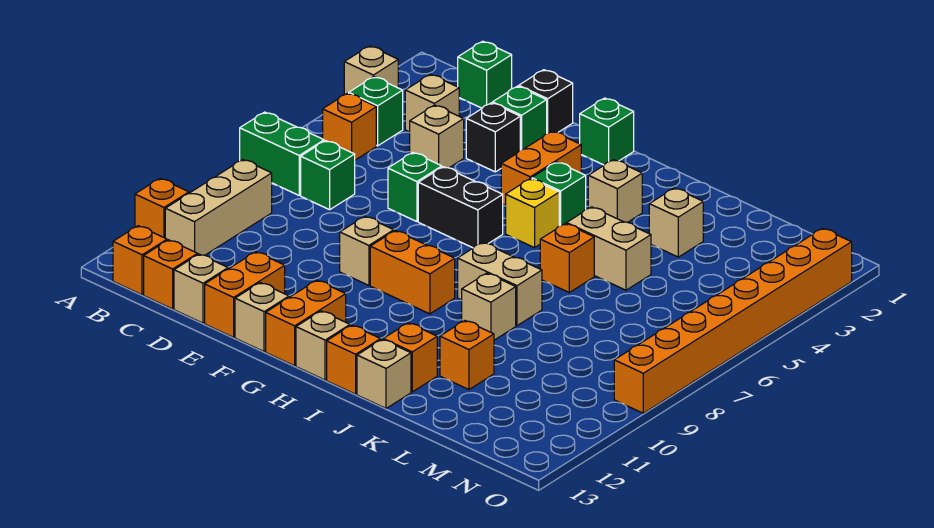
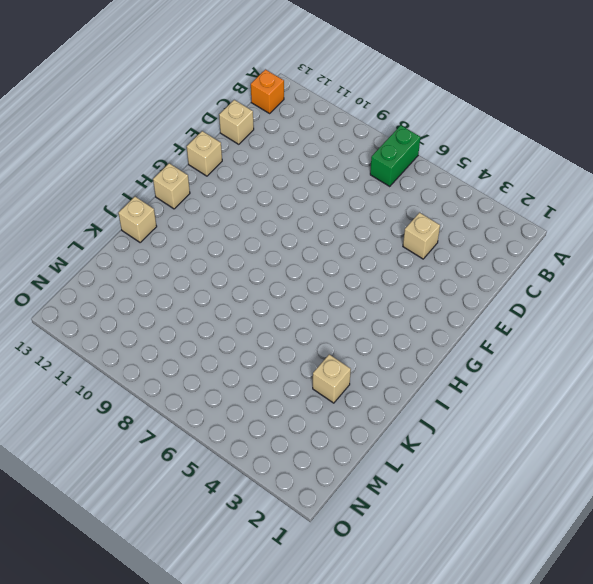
none -> tan brick A3 level 1
none -> orange brick A11 level 1
none -> green brick B4 level 1
none -> orange brick B5 level 1

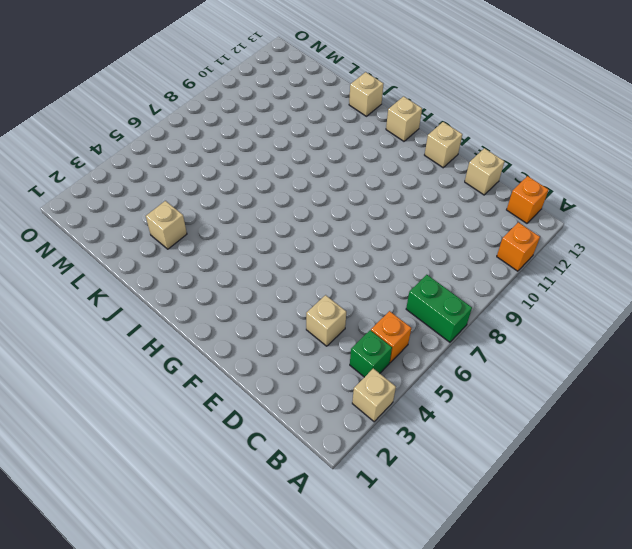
none -> tan brick B9:B11 level 1
none -> green brick C1 level 1
none -> tan brick C3 level 1
none -> green brick C7 level 1

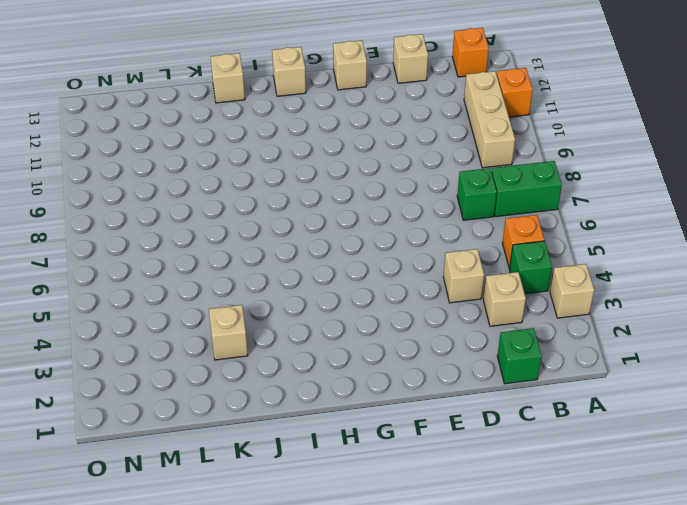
none -> orange brick C13 level 1
none -> black brick E1 level 1
none -> green brick E2 level 1
none -> black brick E3 level 1

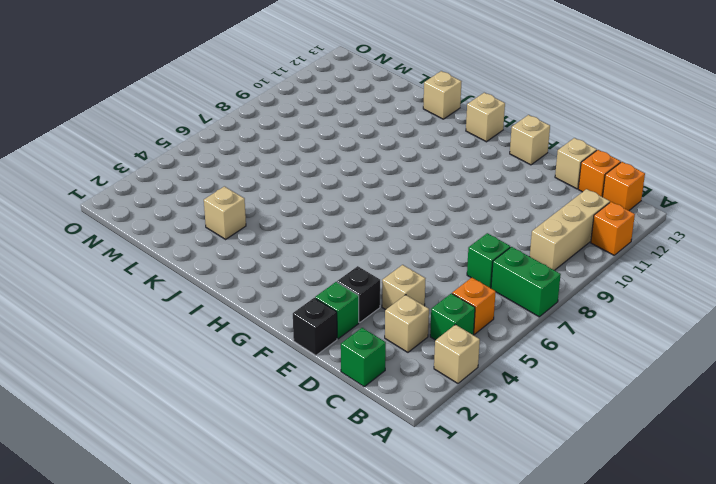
none -> green brick E6 level 1
none -> orange brick E12:E13 level 1
none -> black brick F6:G6 level 1
none -> tan brick F9 level 1

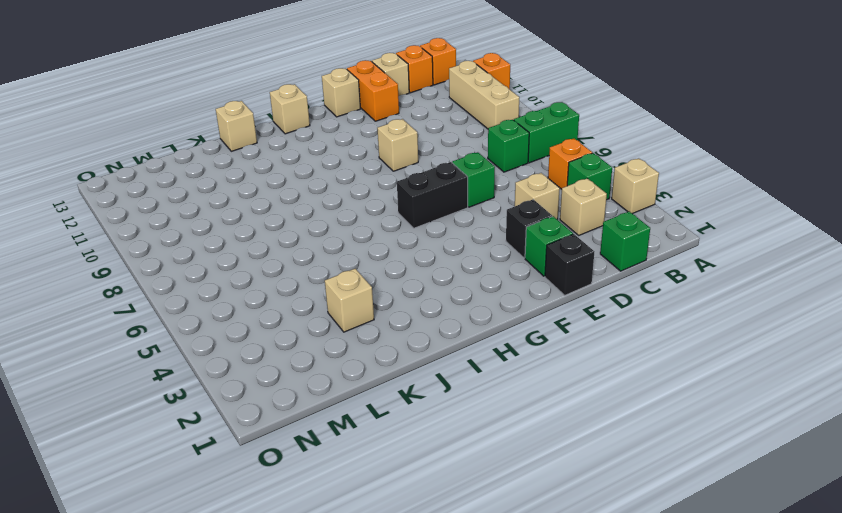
none -> green brick G1 level 1
none -> orange brick G3:G4 level 1
none -> orange brick G9:H9 level 1
none -> orange brick G12:G13 level 1

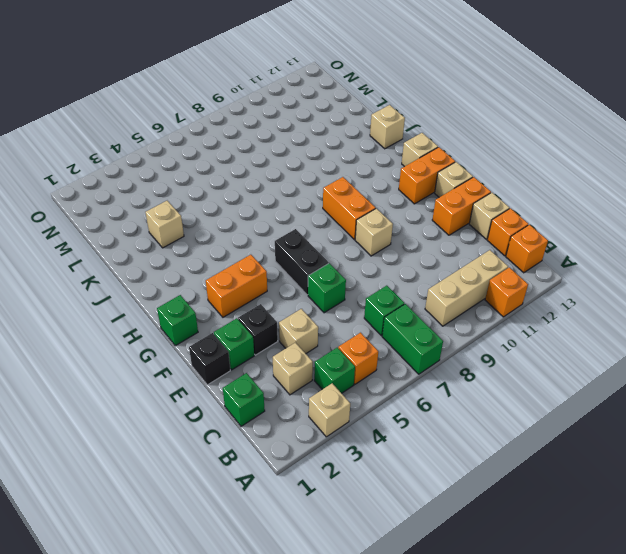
none -> green brick H4 level 1
none -> yellow brick H5 level 1
none -> tan brick I3 level 1
none -> tan brick I8:J8 level 1

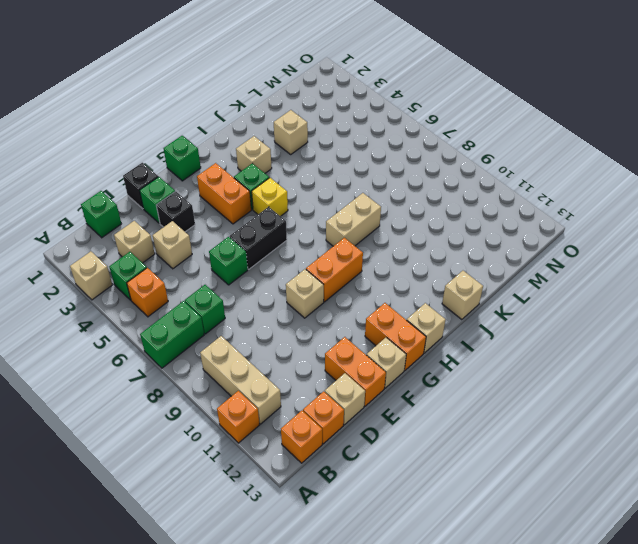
none -> orange brick I13 level 1
none -> tan brick J5:K5 level 1
none -> orange brick J6 level 1
none -> tan brick J9 level 1

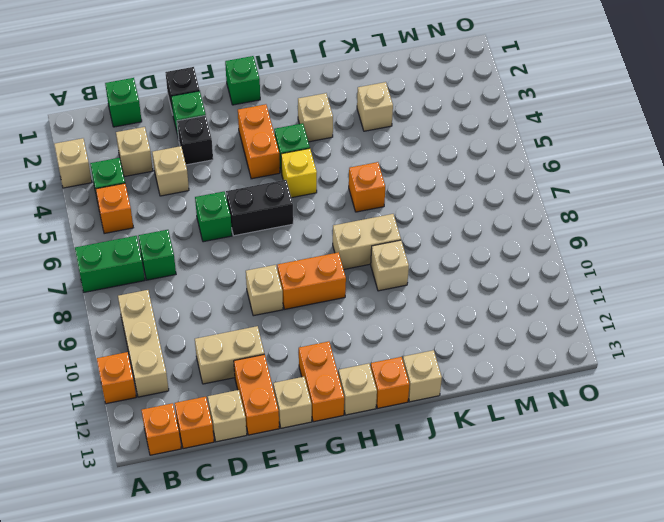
tan brick D11:E11 level 1 -> tan brick J5:K5 level 1
none -> orange brick J12 level 1
none -> orange brick K11 level 1
none -> orange brick O2:O9 level 1

